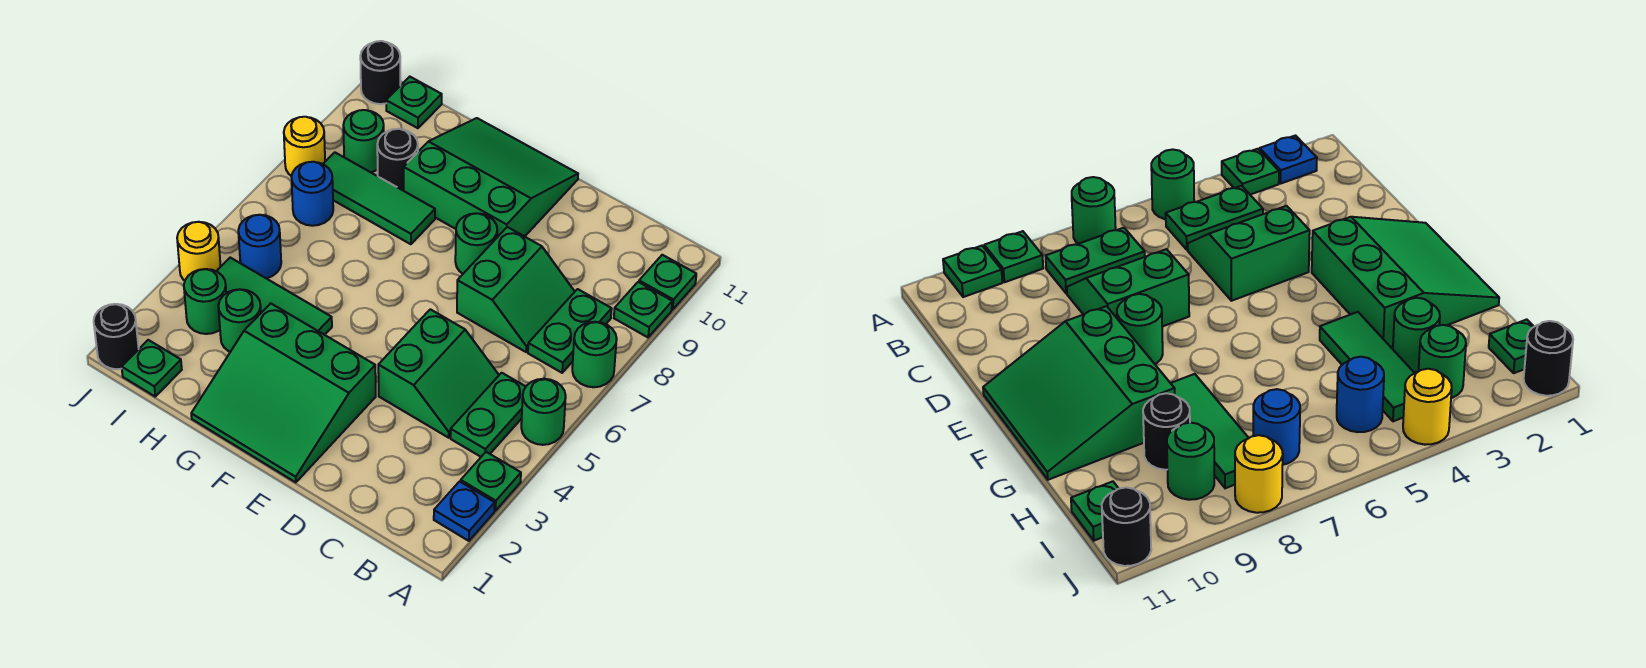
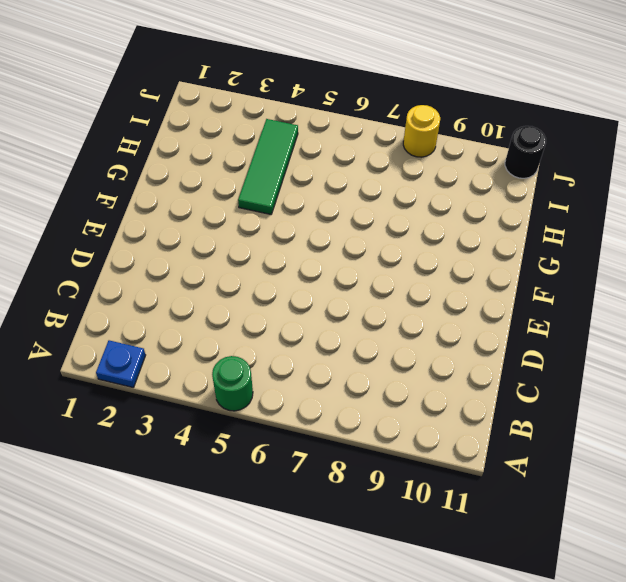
none -> green plate A3 level 1
none -> green round brick A7 level 1
none -> green plate A9 level 1

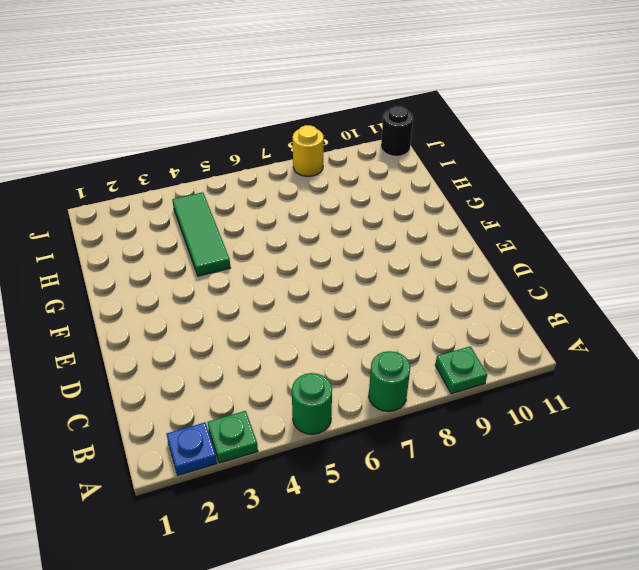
none -> green plate A10 level 1
none -> green plate B4:B5 level 1
none -> green plate B7:B8 level 1

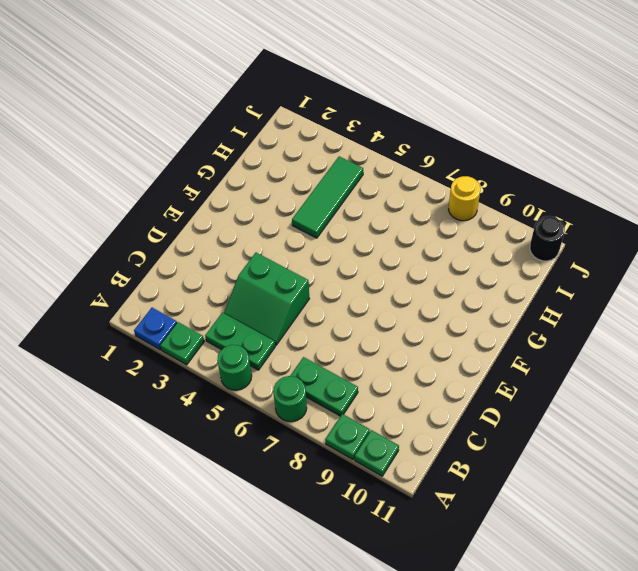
none -> green slope C7:D8 level 1 top D
none -> green slope E1:G3 level 1 top 3
none -> green round brick E8 level 1

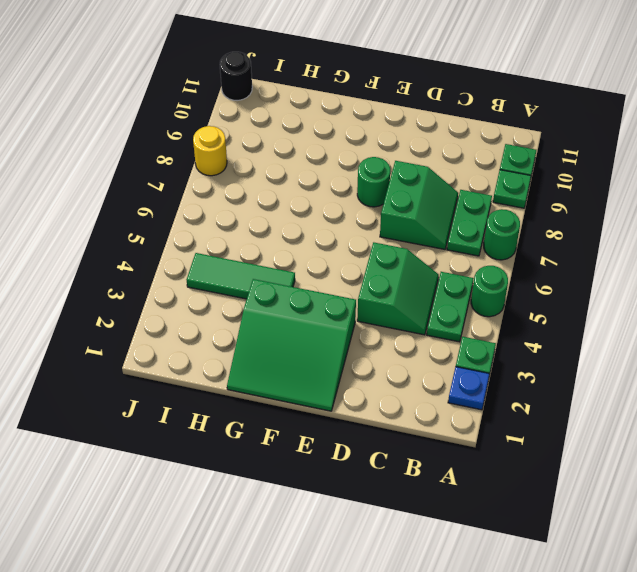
none -> green slope E9:G11 level 1 top 9
none -> green tile G8:I8 level 1
none -> green round brick H3 level 1

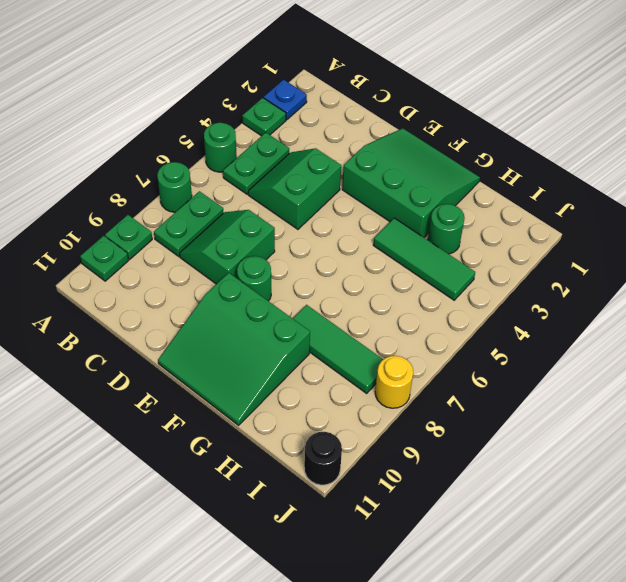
none -> black round brick H9 level 1
none -> green plate I1 level 1
none -> green round brick I3 level 1

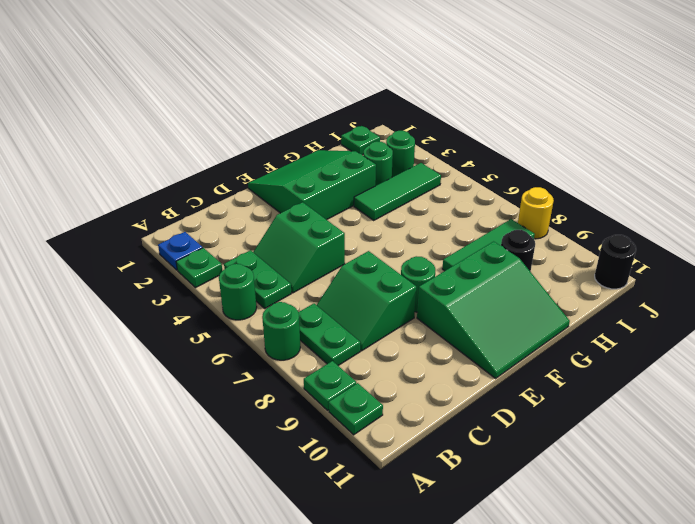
none -> blue round brick I5 level 1
none -> blue round brick I7 level 1
none -> green round brick I9 level 1

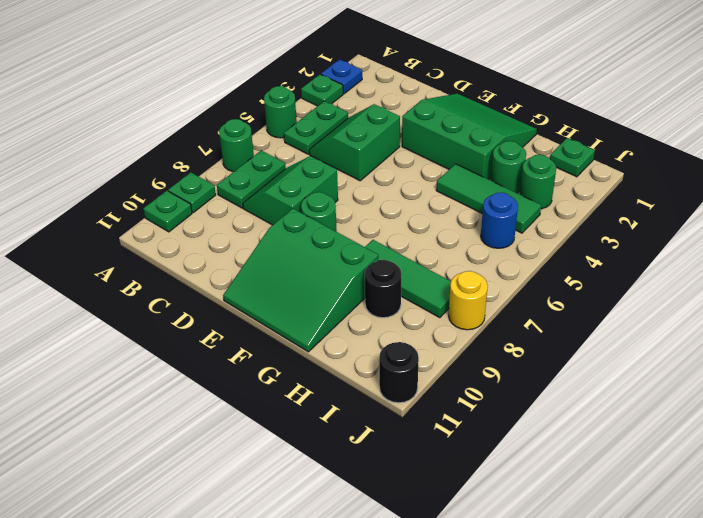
none -> blue round brick I7 level 1
none -> green round brick I9 level 1
none -> green plate I11 level 1

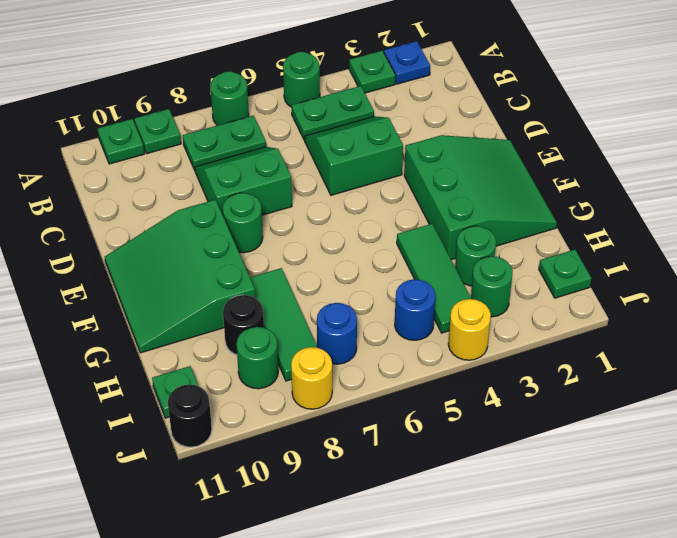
none -> black round brick J1 level 1

